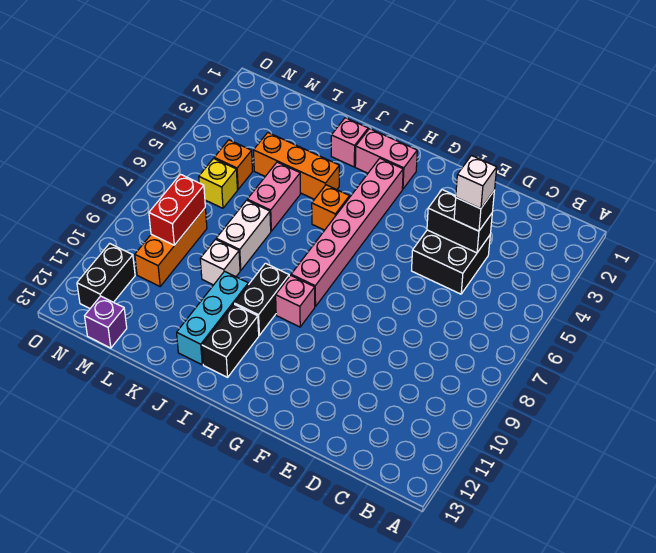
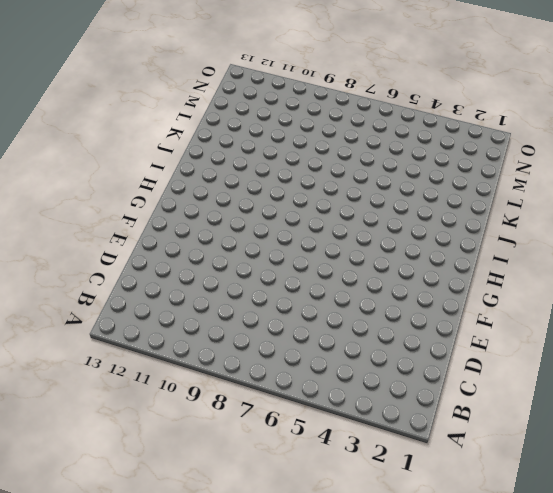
none -> black brick D4:E5 level 1
none -> pink brick H2:I2 level 1
none -> pink brick H3:H8 level 1

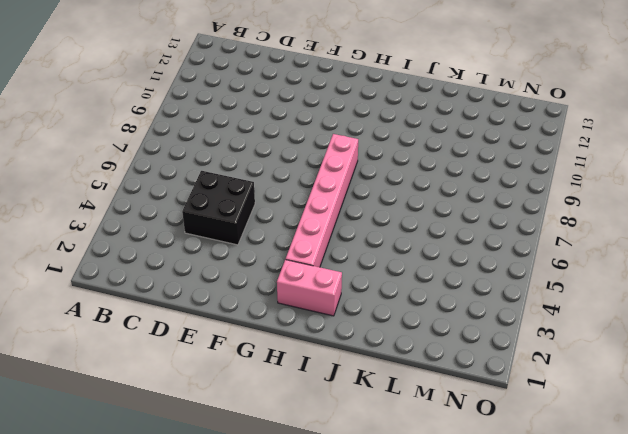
none -> pink brick H9 level 1
none -> orange brick I5 level 1
none -> black brick I9:I10 level 1

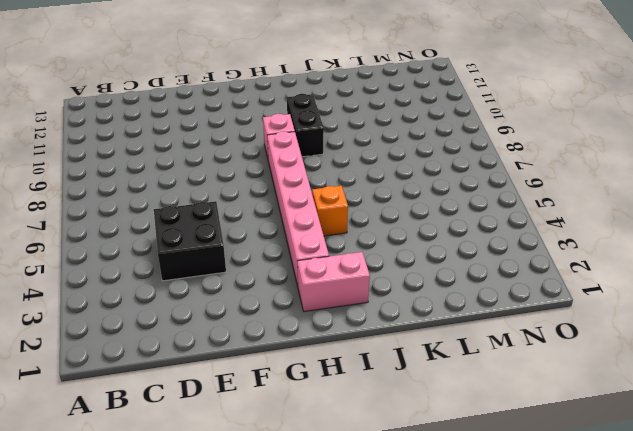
none -> black brick I11:I12 level 1
none -> pink brick J2 level 1
none -> orange brick J4:L4 level 1

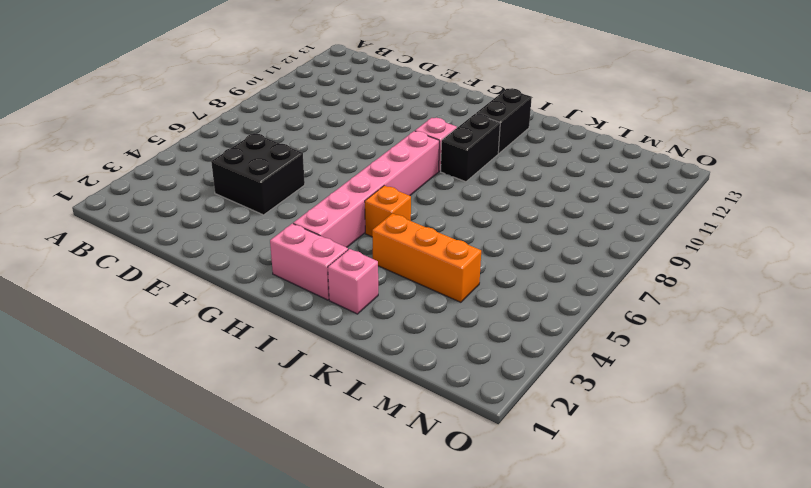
none -> cyan brick J10:J12 level 1
none -> pink brick K5:K6 level 1
none -> white brick K7:K8 level 1

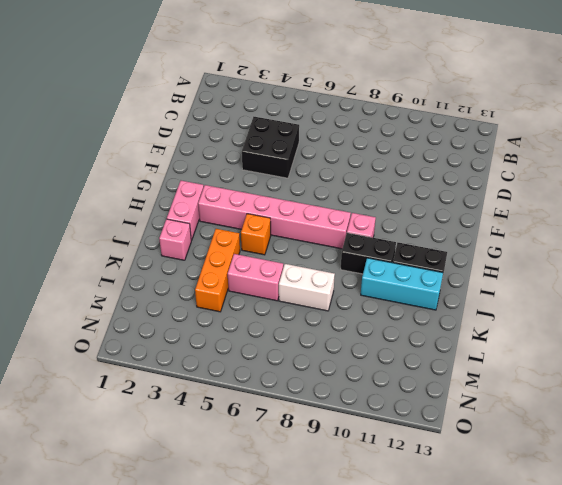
none -> white brick K9 level 1
none -> orange brick M5 level 1
none -> yellow brick M6 level 1

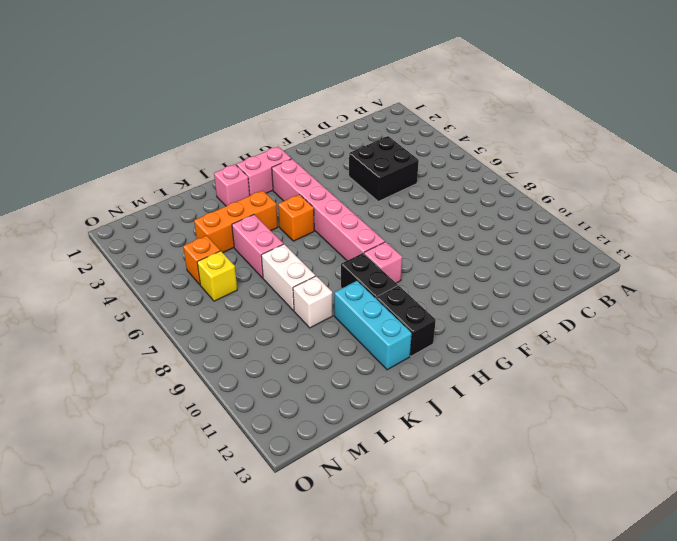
none -> orange brick M8:M10 level 1
none -> purple brick M13 level 1
none -> black brick N11:N12 level 1

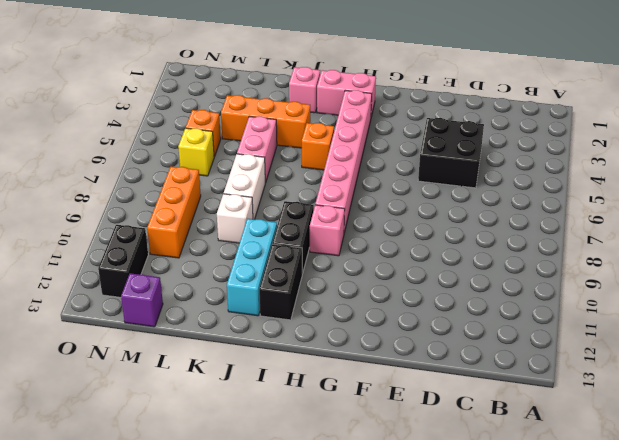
none -> black brick D4:E4 level 2
none -> red brick M8:M9 level 2
none -> black brick D4 level 3

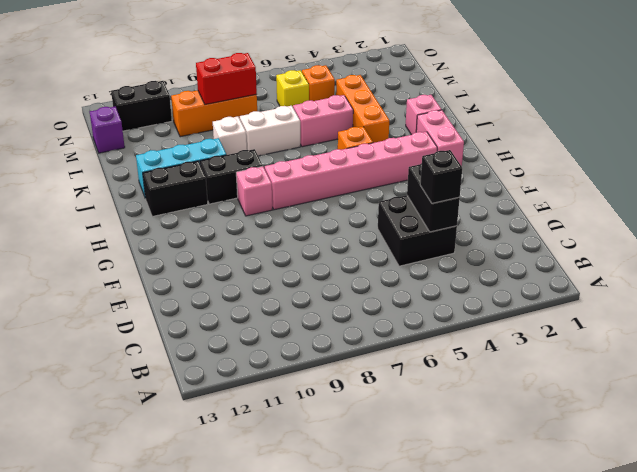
none -> white brick D4 level 4

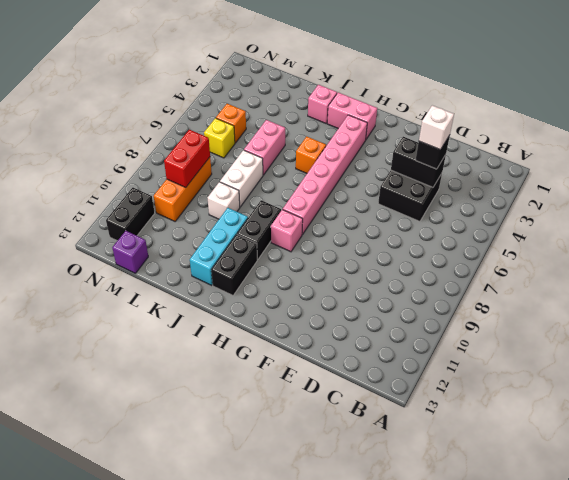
none -> orange brick J4:L4 level 1

